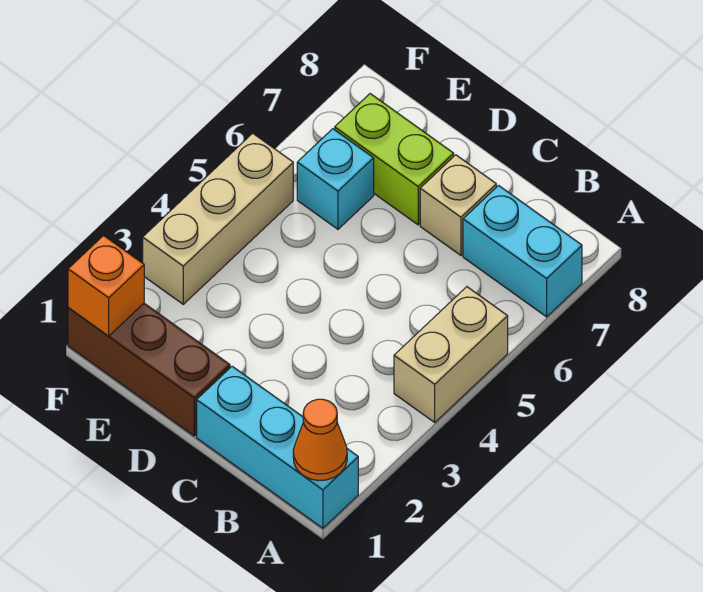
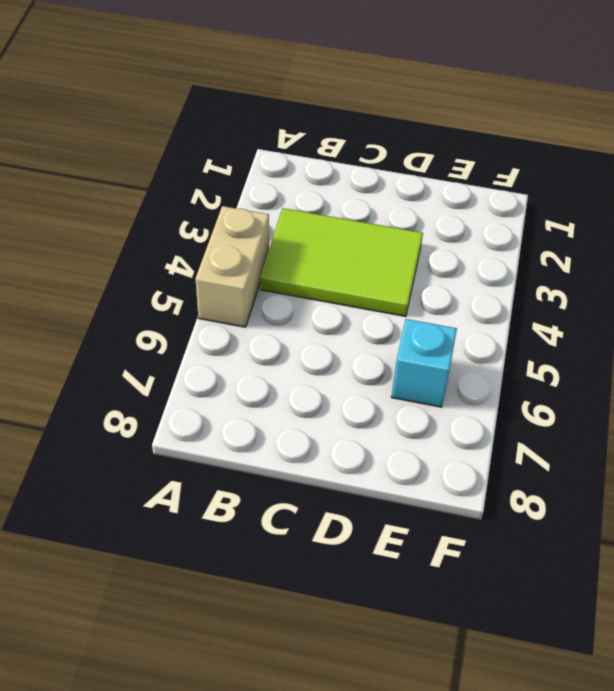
lime tile B3:D4 level 1 -> none
none -> cyan brick A1:C1 level 1
none -> cyan brick A7:B7 level 1

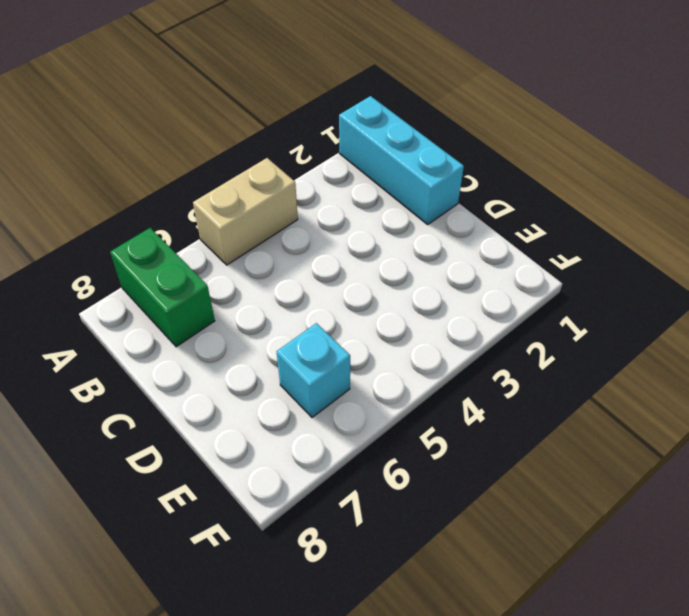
green brick A7:B7 level 1 -> cyan brick A7:B7 level 1
none -> tan brick C7 level 1
none -> brown brick D1:F1 level 1

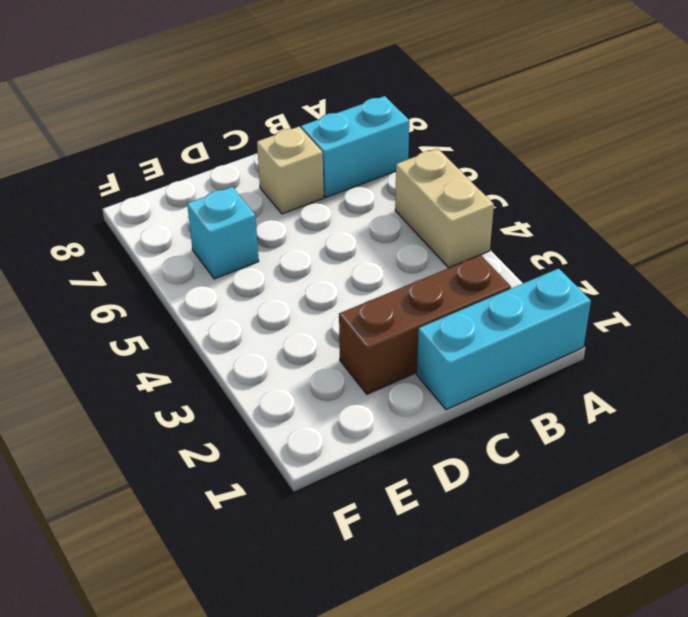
brown brick B2:D2 level 1 -> brown brick D1:F1 level 1
none -> lime brick D7:E7 level 1
none -> tan brick F3:F5 level 1

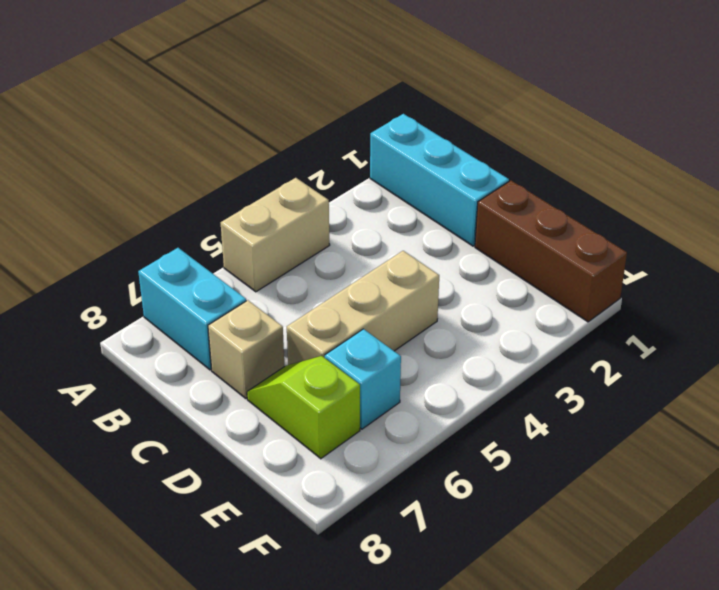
tan brick D4:D6 level 1 -> tan brick F3:F5 level 1
lime slope D7:E7 level 1 top E -> lime brick D7:E7 level 1
none -> orange cone A1 level 2
none -> orange brick F1 level 2

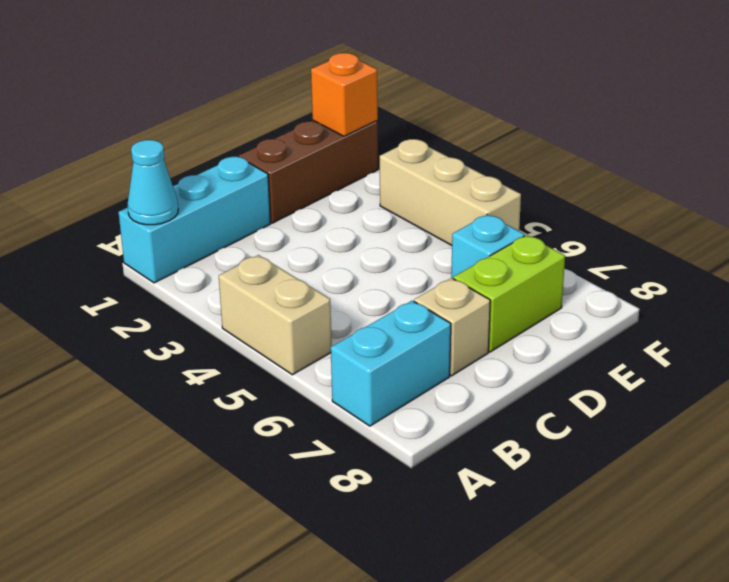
cyan cone A1 level 2 -> orange cone A1 level 2

